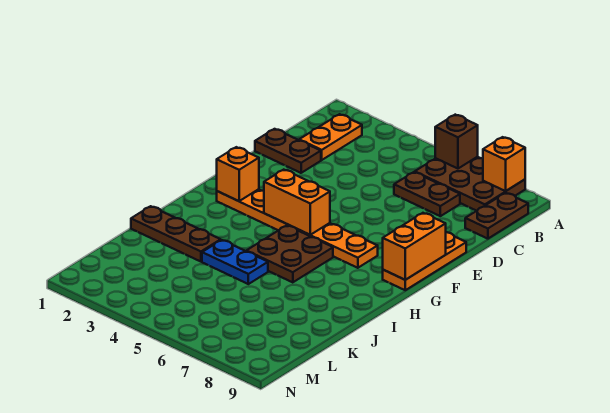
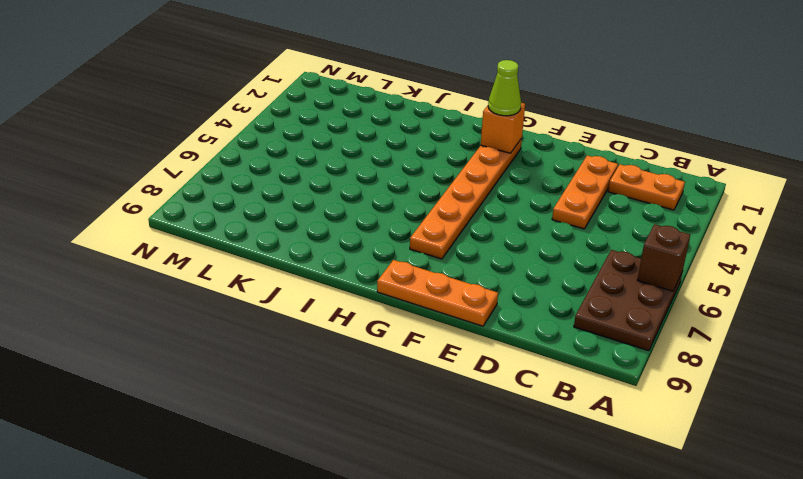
orange plate D2:D4 level 1 -> brown plate D1:D2 level 1
lime cone G2 level 3 -> none
none -> brown plate B9:C9 level 1
none -> brown plate C6:C7 level 1
none -> brown plate H5:I6 level 1

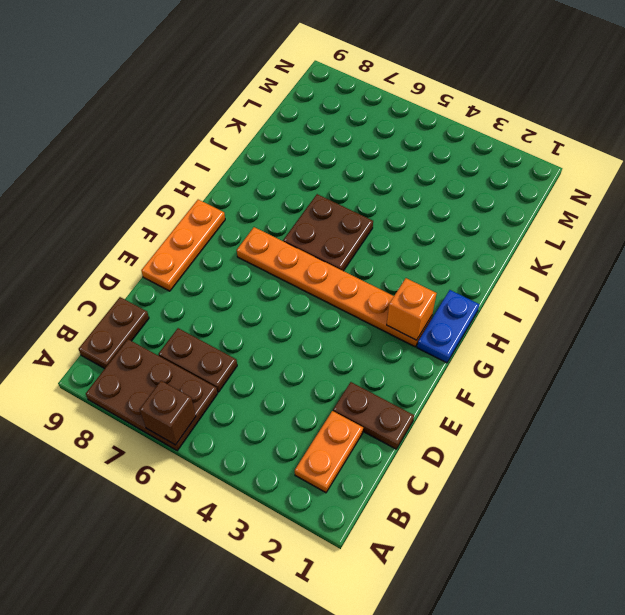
blue plate G1:H1 level 1 -> blue plate J4:J5 level 1
none -> brown plate J1:J3 level 1
none -> orange brick A8 level 2
none -> orange brick F9:G9 level 2

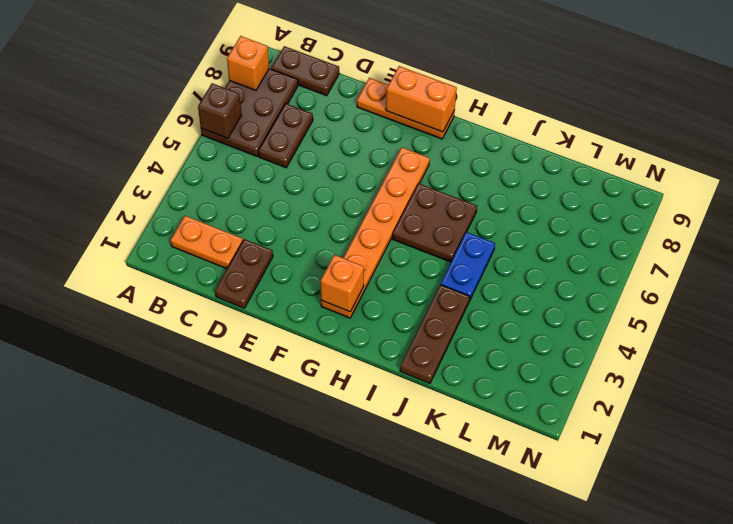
none -> orange brick G4:G5 level 2

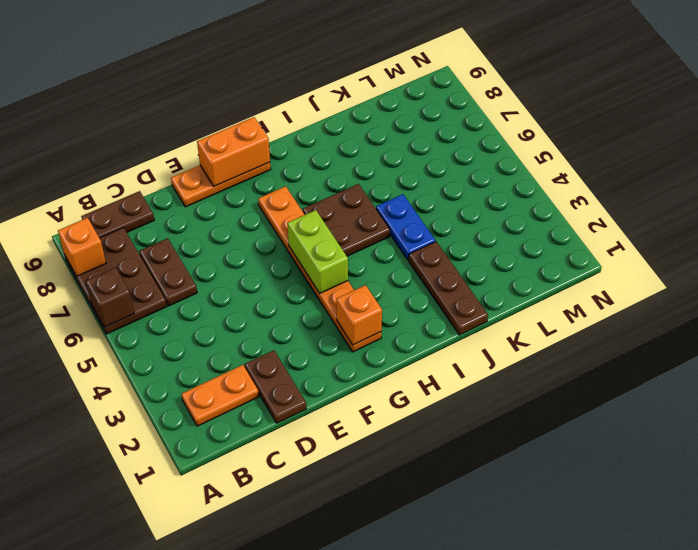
lime brick G4:G5 level 2 -> orange brick G4:G5 level 2

